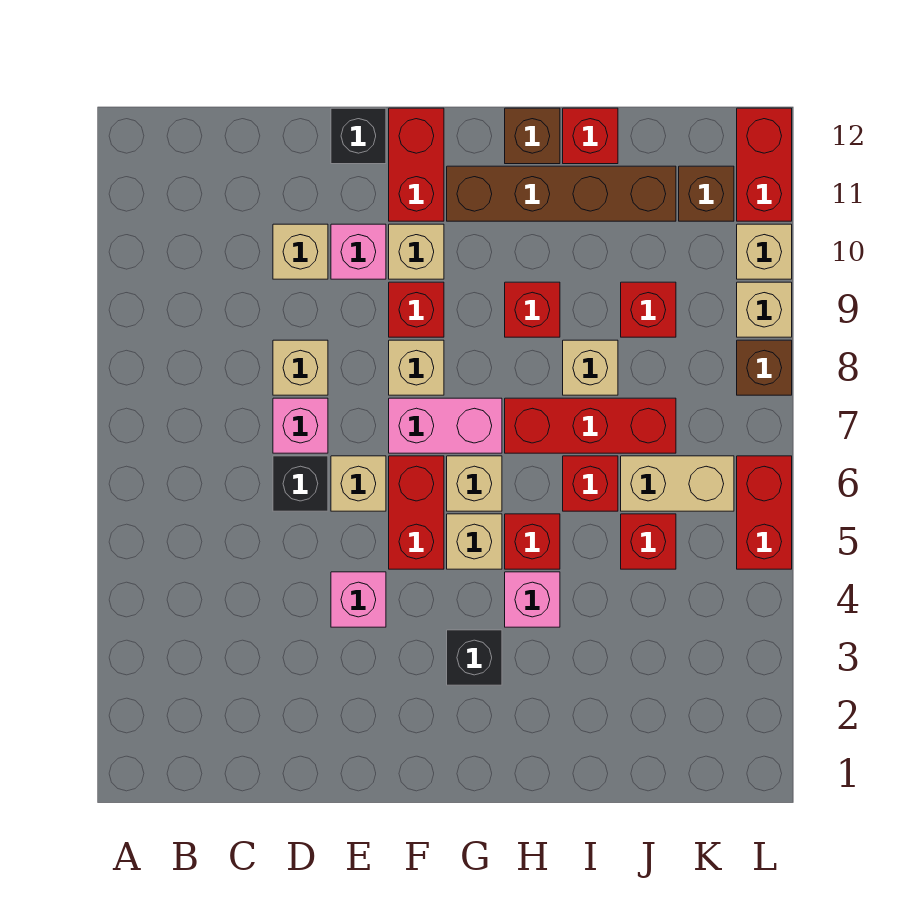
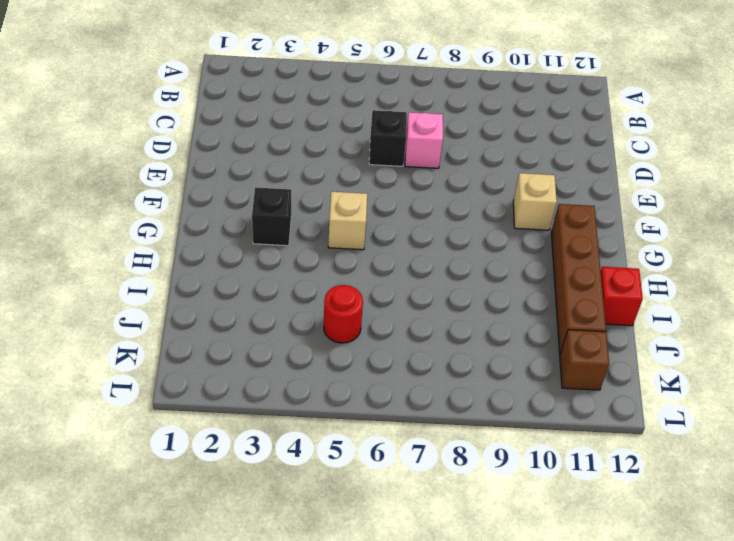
red round brick J5 level 1 -> red brick J5 level 1
none -> tan brick D8 level 1
none -> tan brick D10 level 1
none -> pink brick E4 level 1
none -> tan brick E6 level 1

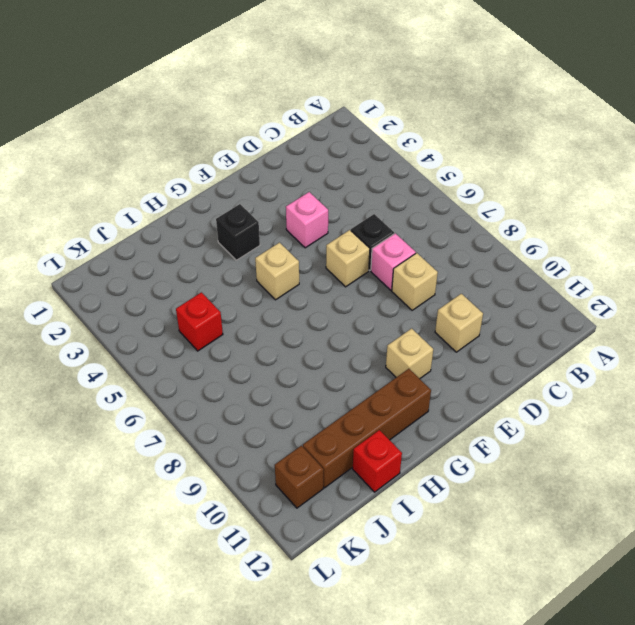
none -> pink brick E10 level 1
none -> black brick E12 level 1
none -> red brick F5:F6 level 1
none -> pink brick F7:G7 level 1

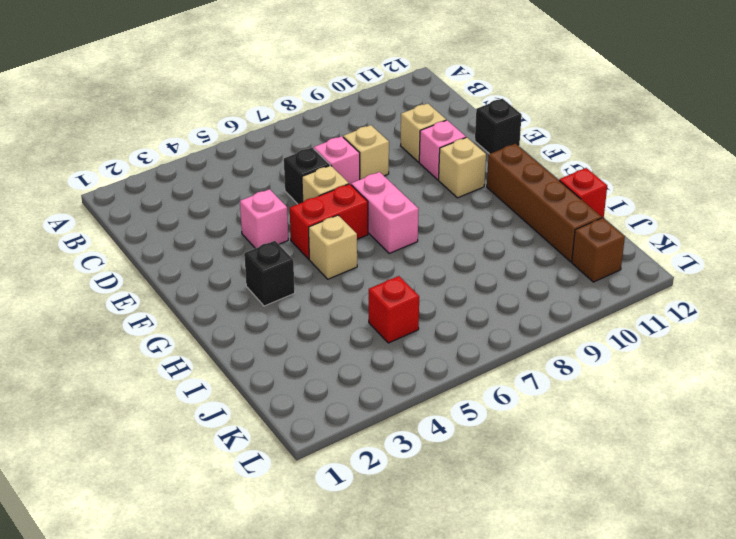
none -> tan brick F8 level 1
none -> red brick F9 level 1
none -> red brick F11:F12 level 1
none -> tan brick G6 level 1

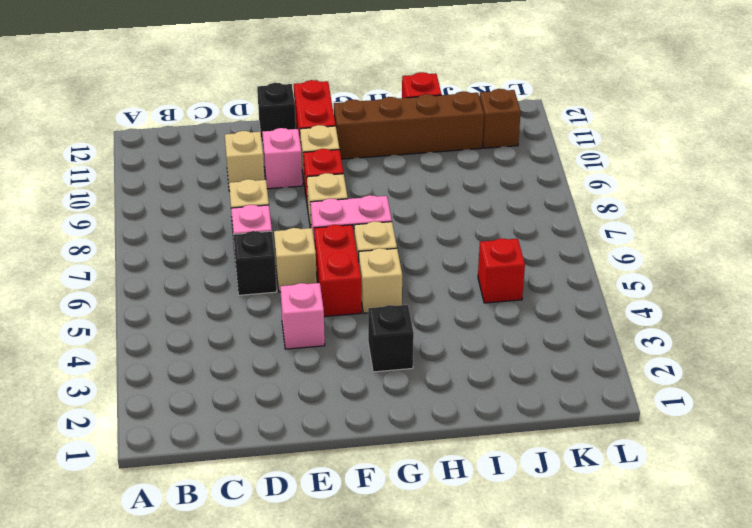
none -> pink brick H4 level 1
none -> red brick H5 level 1
none -> red brick H7:J7 level 1
none -> red brick H9 level 1

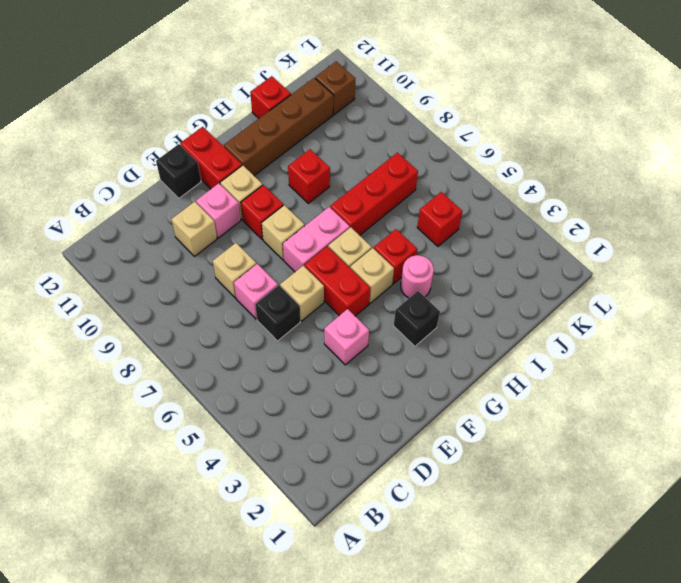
pink round brick H4 level 1 -> pink brick H4 level 1
none -> brown brick H12 level 1
none -> red brick I6 level 1
none -> tan brick I8 level 1
none -> tan brick J6:K6 level 1

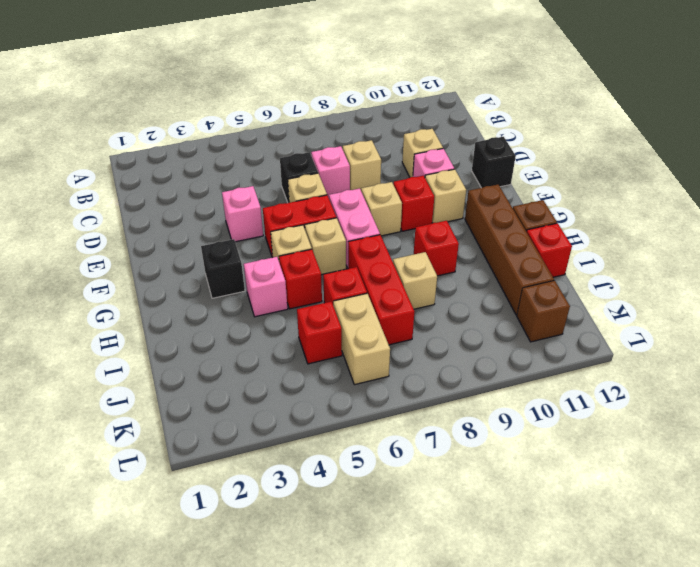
none -> red brick F11:F12 level 1
none -> red brick J9 level 1
none -> red brick L5:L6 level 1
none -> brown brick L8 level 1

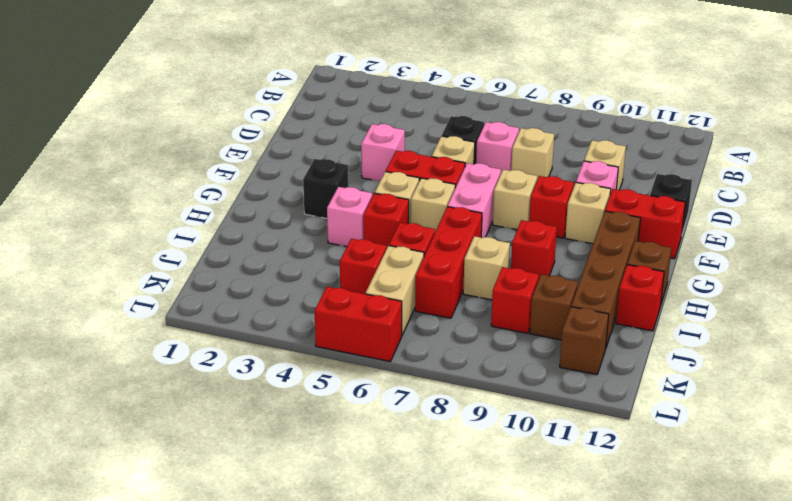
brown brick J10 level 1 -> brown brick L8 level 1
none -> tan brick L9 level 1
none -> tan brick L10 level 1
none -> red brick L11:L12 level 1

